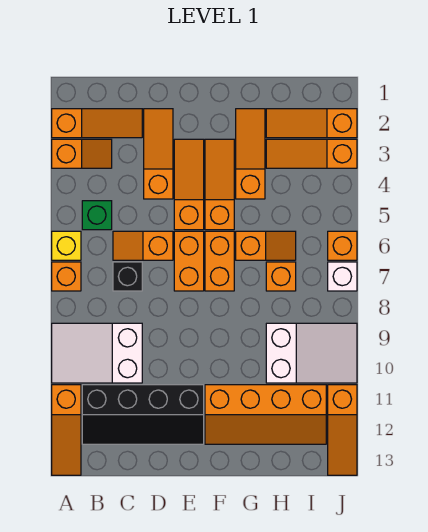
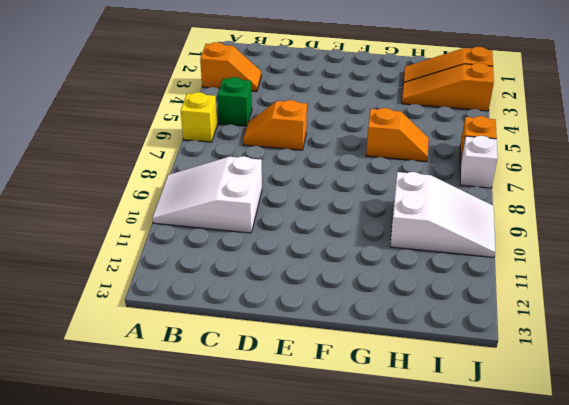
none -> orange slope A2:C2 level 1 top A
none -> orange brick A7 level 1
none -> orange slope A11:A13 level 1 top 11

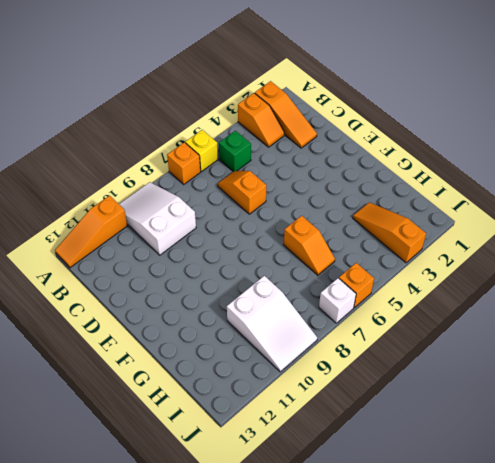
none -> black slope B11:E12 level 1 top 11
none -> black brick C7 level 1
none -> orange slope D2:D4 level 1 top 4

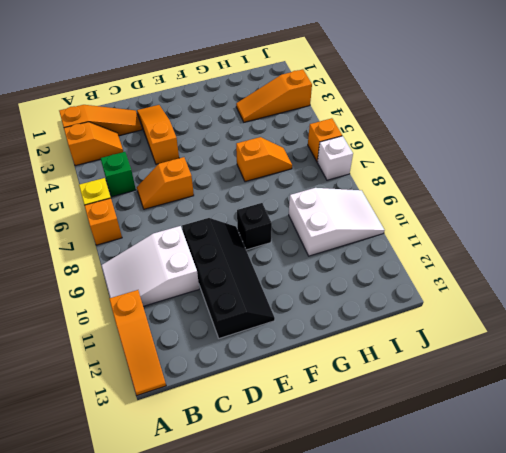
black slope D9:E12 level 1 top D -> black slope B11:E12 level 1 top 11
black brick F9 level 1 -> black brick C7 level 1
none -> orange slope E3:E5 level 1 top 5
none -> orange brick E6:E7 level 1
none -> orange slope F3:F5 level 1 top 5

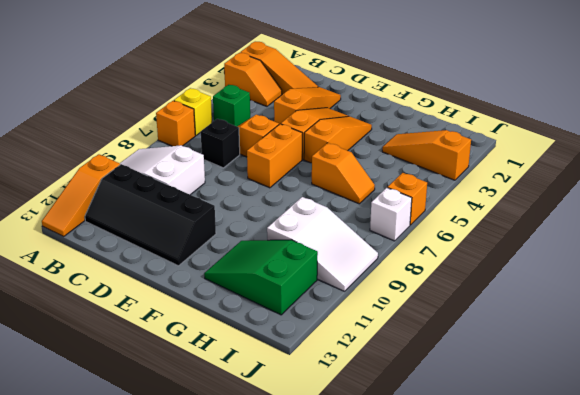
green slope G11:I12 level 1 top I -> orange slope F11:I12 level 1 top 11
none -> orange brick F6:F7 level 1
none -> orange slope G2:G4 level 1 top 4
none -> orange slope H2:J2 level 1 top J

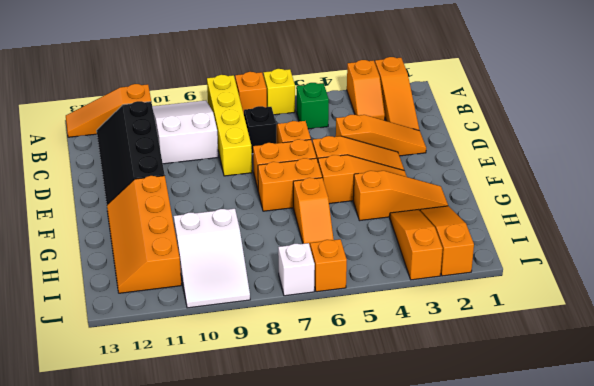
yellow brick A8:D8 level 1 -> none
none -> orange brick H7 level 1
none -> orange slope J11:J13 level 1 top 11

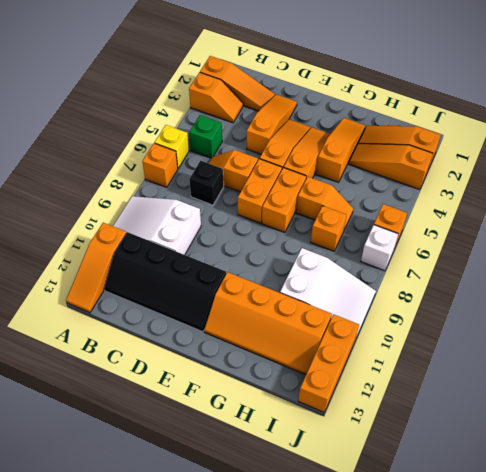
orange brick J11:J13 level 1 -> orange slope J11:J13 level 1 top 11

